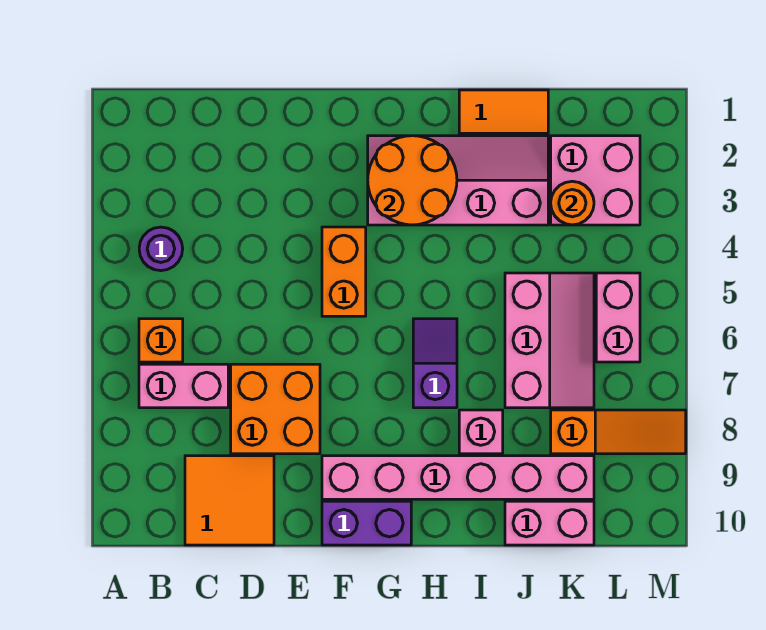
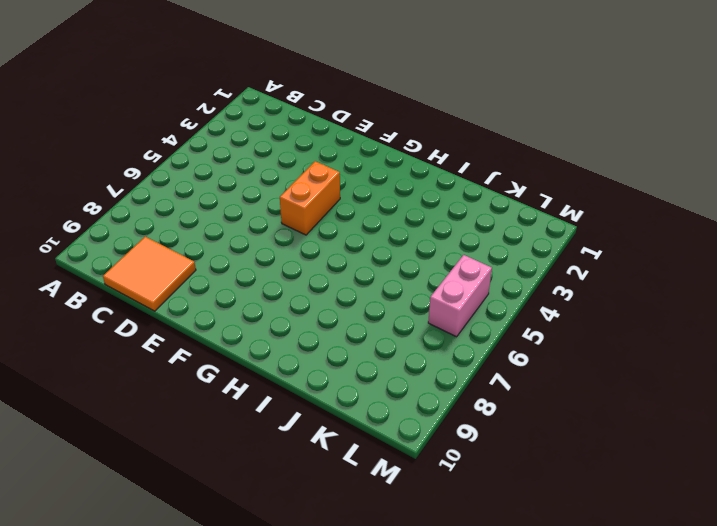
none -> purple round brick B4 level 1
none -> orange brick B6 level 1
none -> pink brick B7:C7 level 1

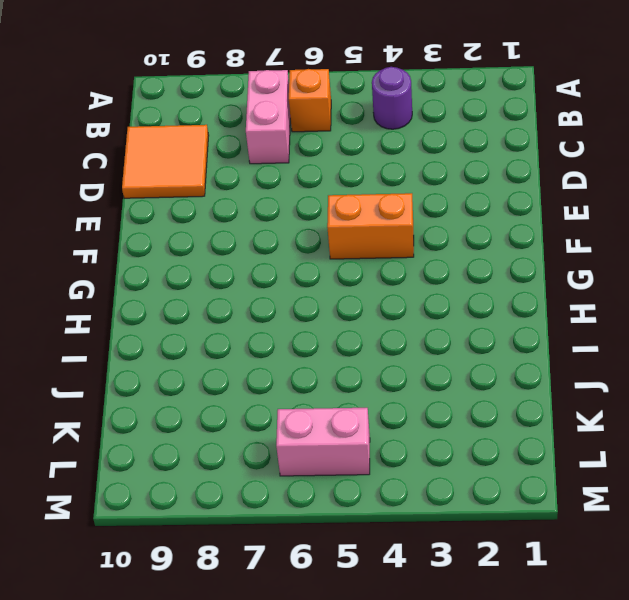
none -> orange brick D7:E8 level 1
none -> pink brick F9:K9 level 1
none -> purple brick F10:G10 level 1

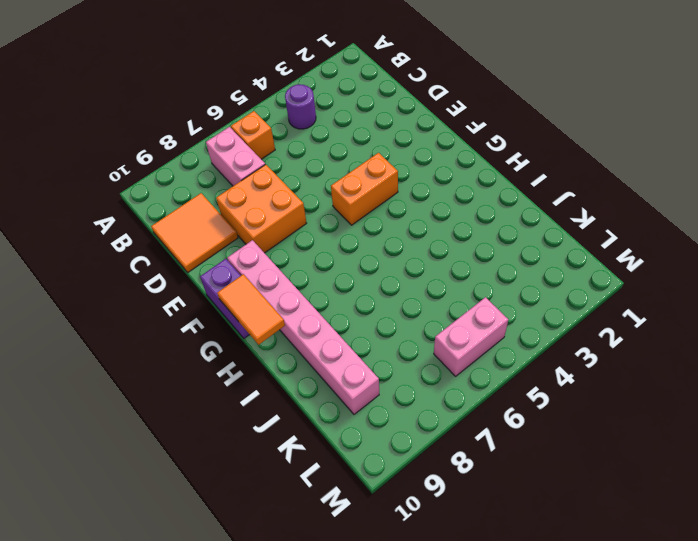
orange tile G10:H10 level 2 -> orange tile I1:J1 level 1
none -> pink slope G2:J3 level 1 top 3
none -> purple slope H6:H7 level 1 top 7
none -> pink brick I8 level 1

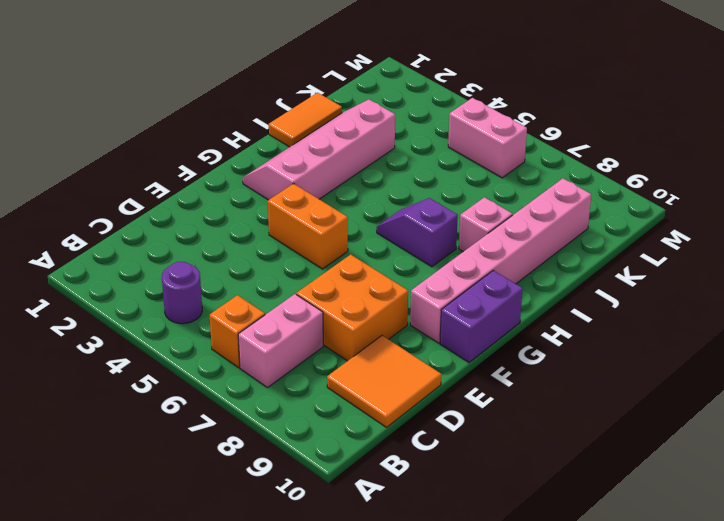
none -> pink slope J5:K7 level 1 top J
none -> pink brick J10:K10 level 1
none -> pink brick K2:L3 level 1

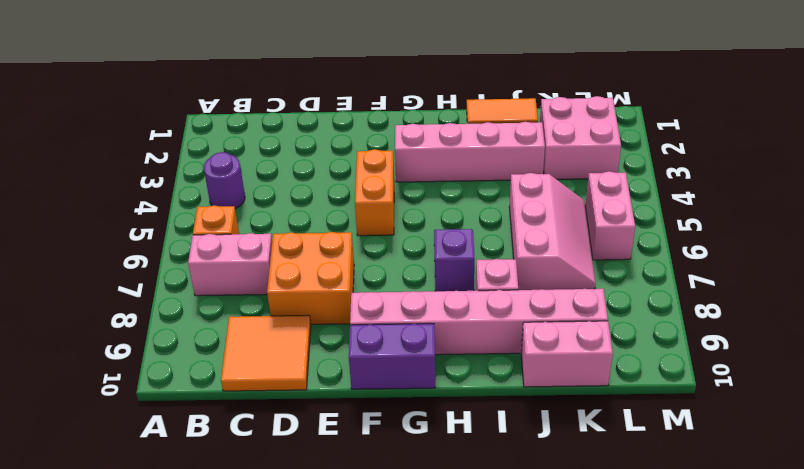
none -> orange slope K8:M8 level 1 top K
none -> orange round brick G2:H3 level 2
none -> orange round brick K3 level 2

